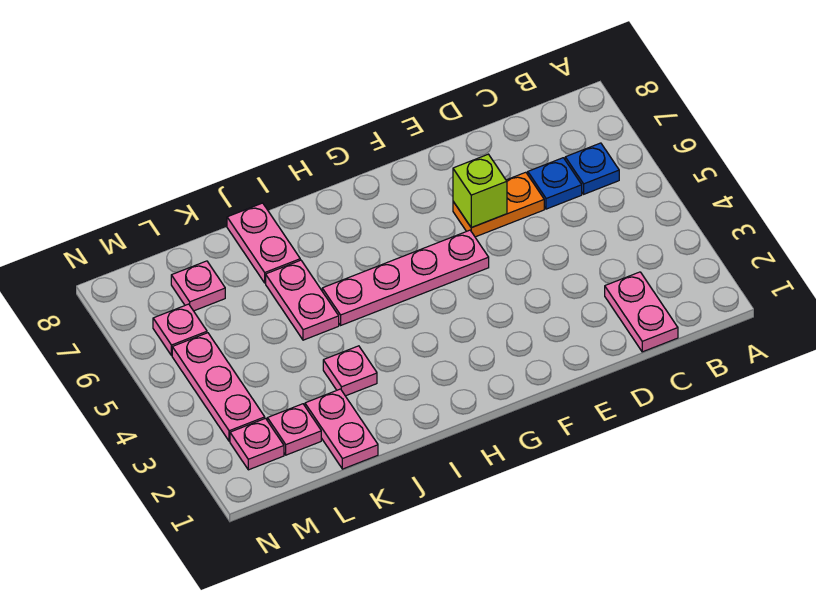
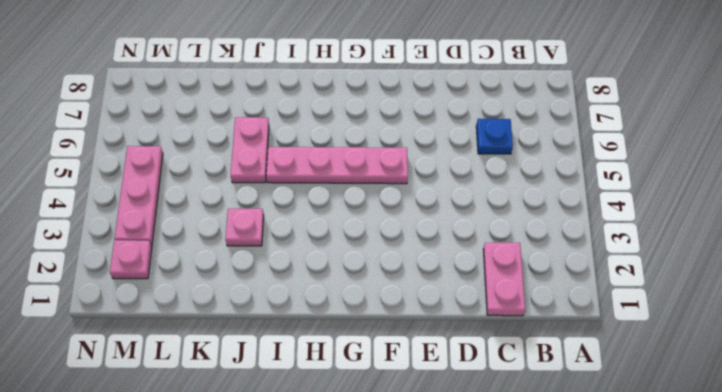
none -> blue plate B6 level 1
none -> orange plate D6:E6 level 1
none -> pink plate J7:J8 level 1

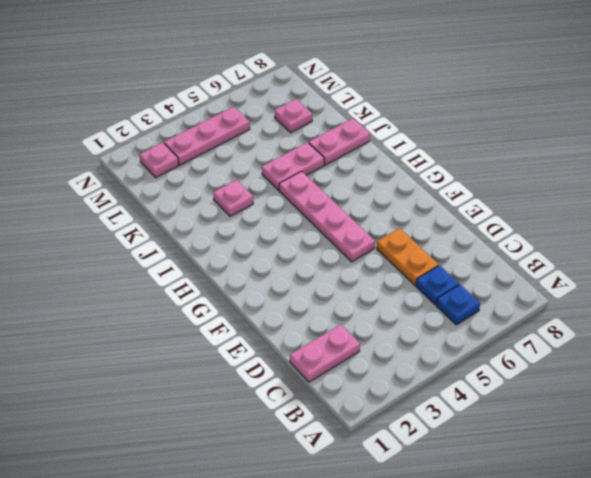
none -> pink plate K1:K2 level 1
none -> pink plate L2 level 1
none -> pink plate M6 level 1

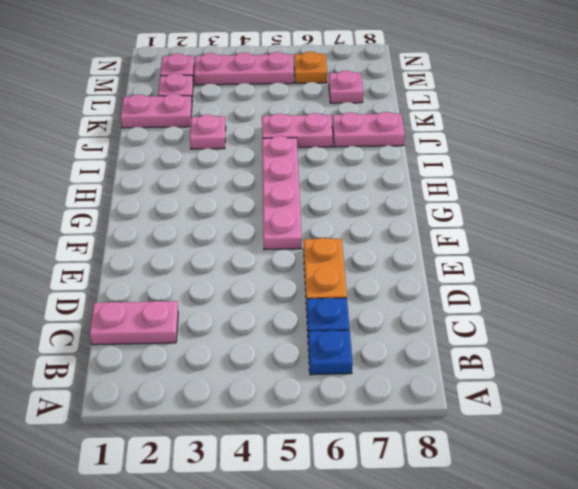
orange plate M6 level 1 -> pink plate M6 level 1
none -> lime brick E6 level 2

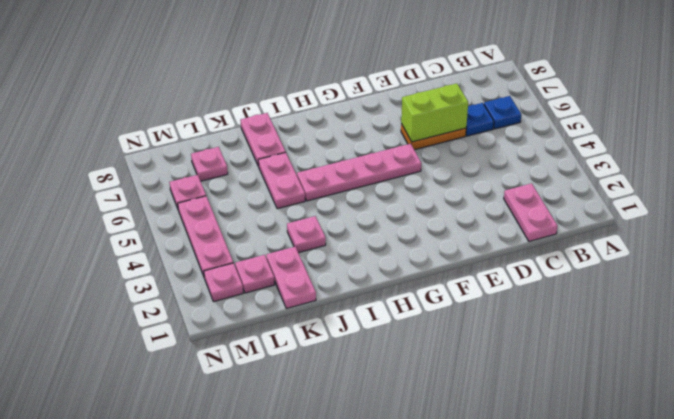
lime brick D6:E6 level 2 -> lime brick E6 level 2

